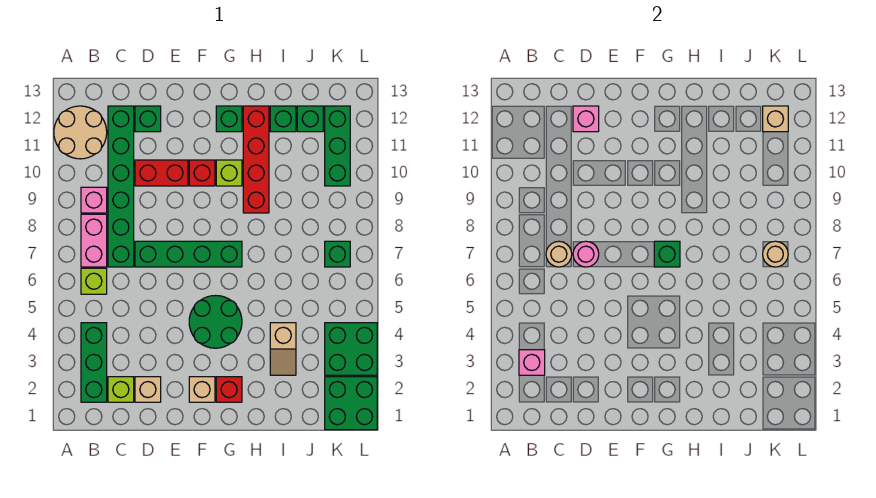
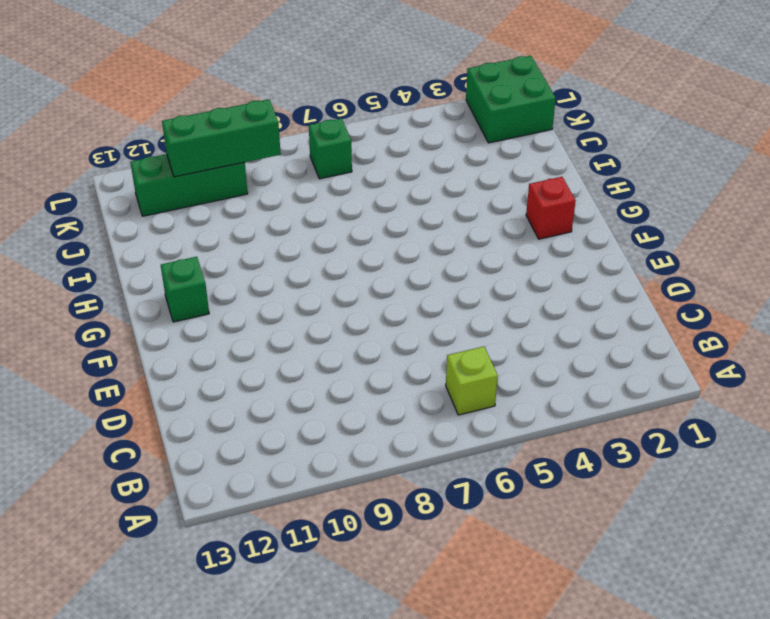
green brick K9:K11 level 2 -> green brick B2:B4 level 1
none -> tan round brick A11:B12 level 1
none -> pink brick B7:B8 level 1
none -> pink brick B9 level 1
none -> lime brick C2 level 1

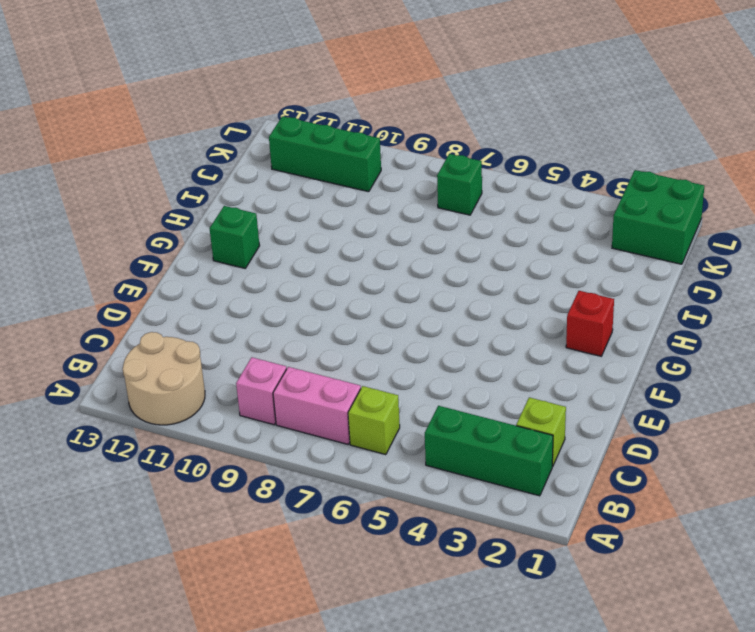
none -> green brick C7:C12 level 1
none -> tan brick D2 level 1
none -> green brick D7:G7 level 1
none -> red brick D10:E10 level 1

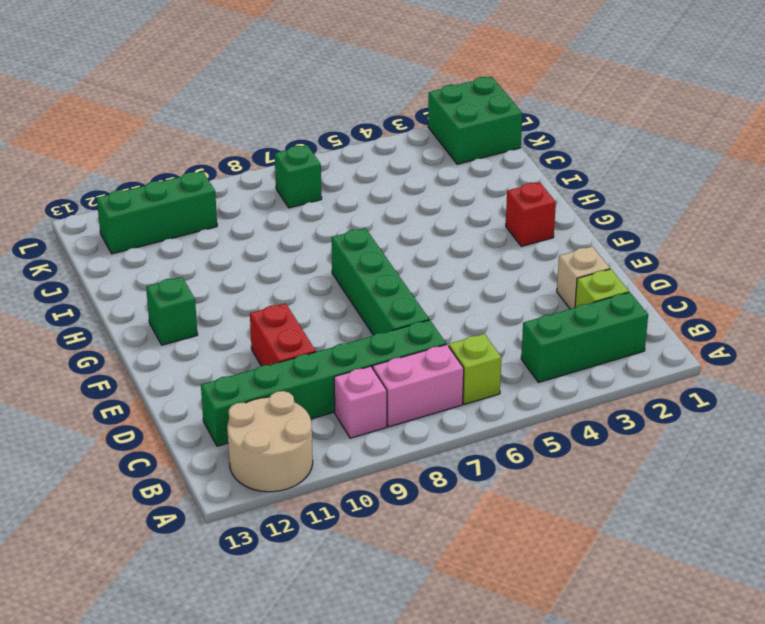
none -> green brick D12 level 1
none -> tan brick F2 level 1
none -> green round brick F4:G5 level 1
none -> red brick F10 level 1

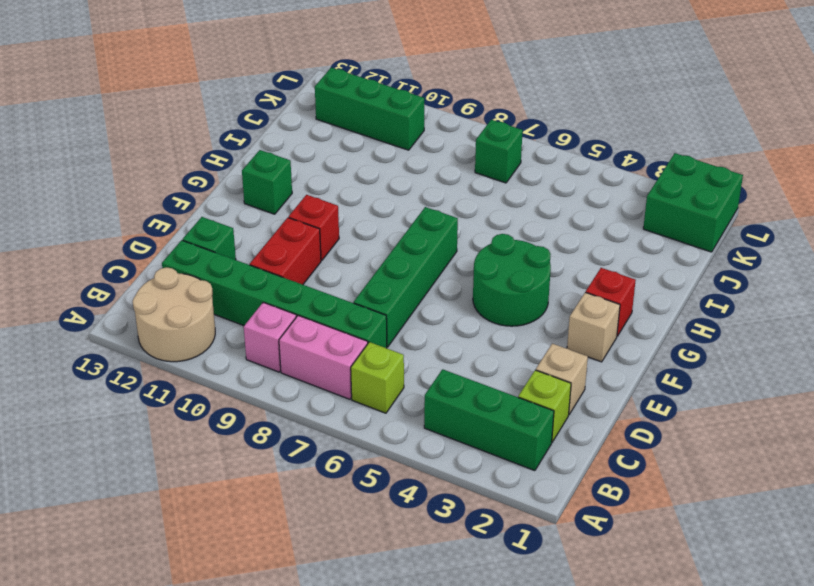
none -> lime brick G10 level 1
none -> red brick H9:H12 level 1
none -> tan slope I3:I4 level 1 top 4
none -> green brick I12 level 1

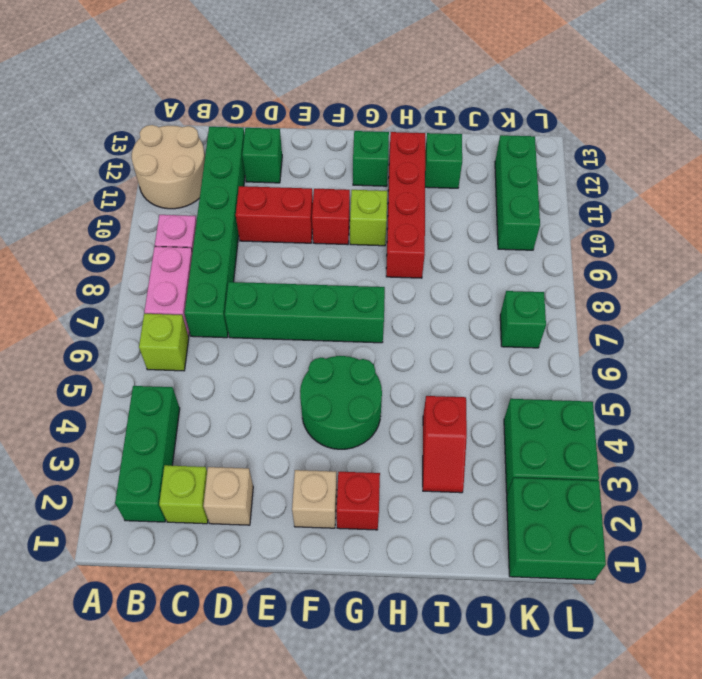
red slope I3:I4 level 1 top 4 -> tan slope I3:I4 level 1 top 4
none -> green brick J12 level 1
none -> pink brick B3 level 2
none -> tan round brick C7 level 2
none -> pink round brick D7 level 2

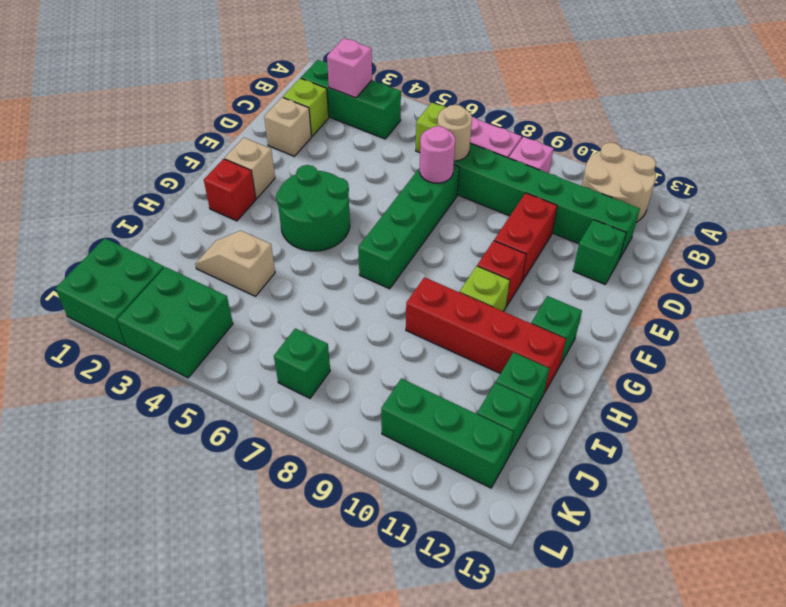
none -> pink brick D12 level 2
none -> green brick G7 level 2
none -> tan round brick K7 level 2
none -> tan brick K12 level 2

